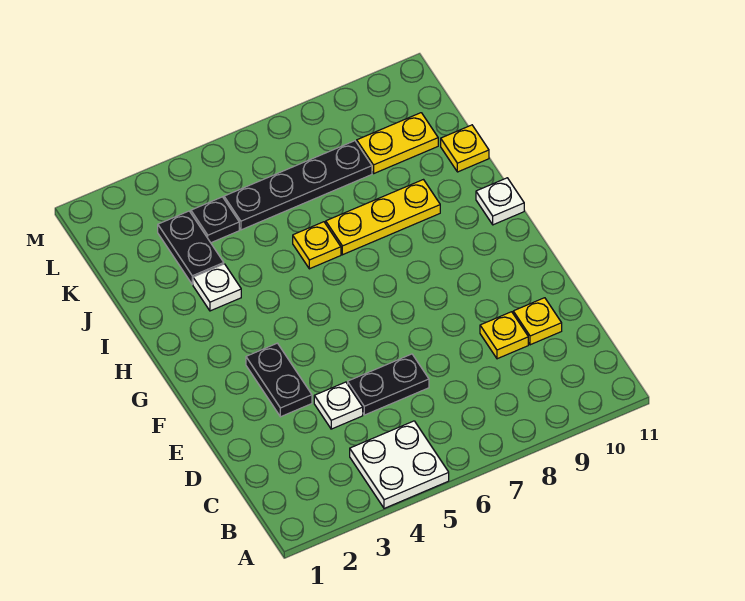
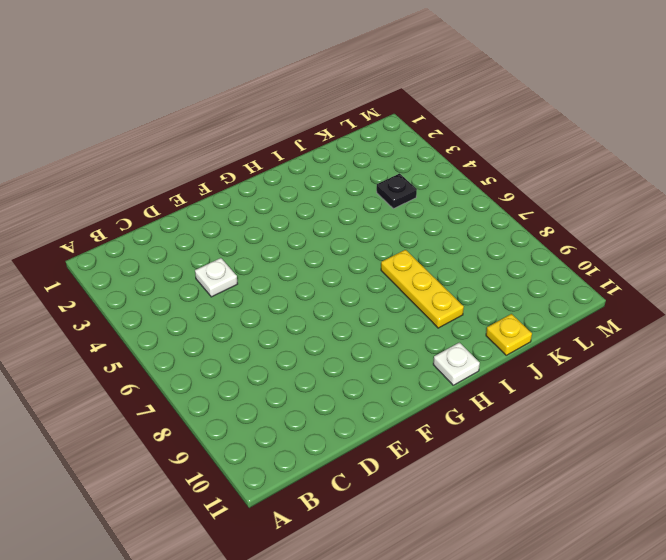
none -> white plate A4:B5 level 1
none -> black plate D5:D6 level 1
none -> yellow plate D9 level 1

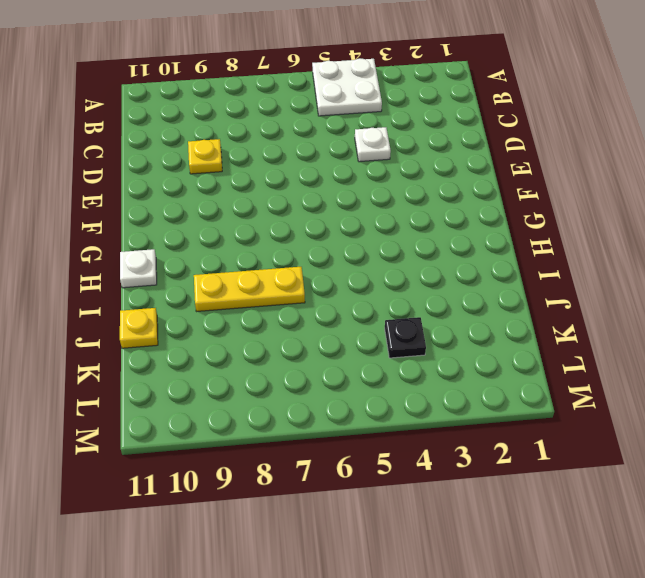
none -> black plate D5:D6 level 1
none -> yellow plate D10 level 1
none -> black plate E3:F3 level 1

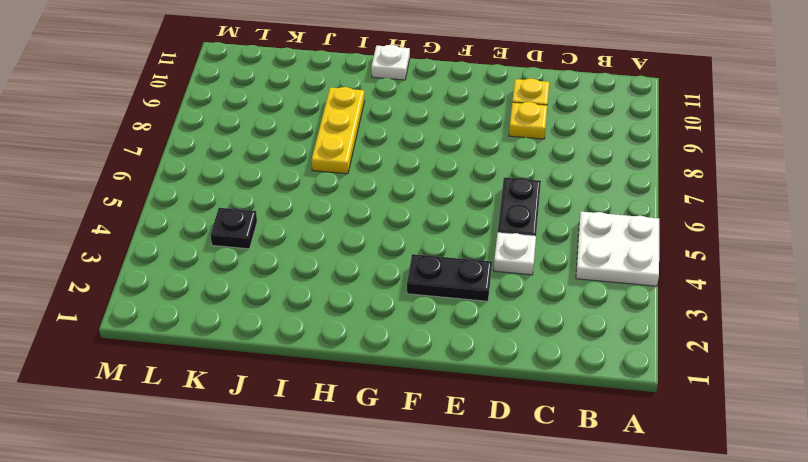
none -> white plate I3 level 1
none -> yellow plate I6 level 1
none -> black plate J3:K3 level 1

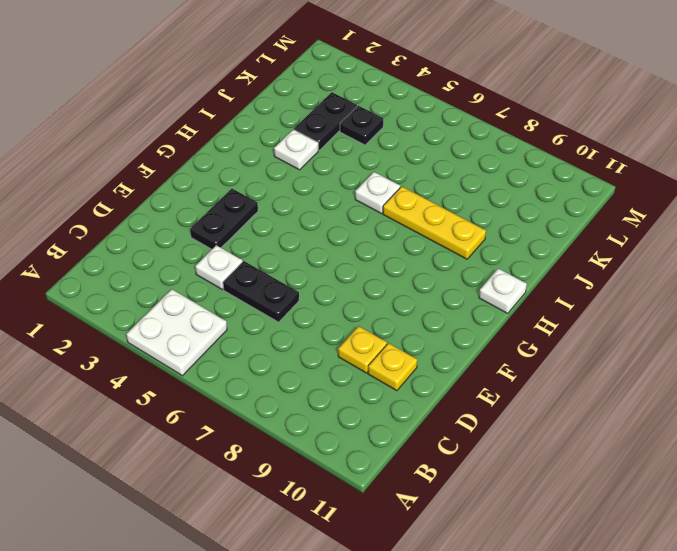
white plate I6 level 1 -> yellow plate I6 level 1
none -> yellow plate J11 level 1
none -> black plate K5:K8 level 1
none -> yellow plate K9:K10 level 1

